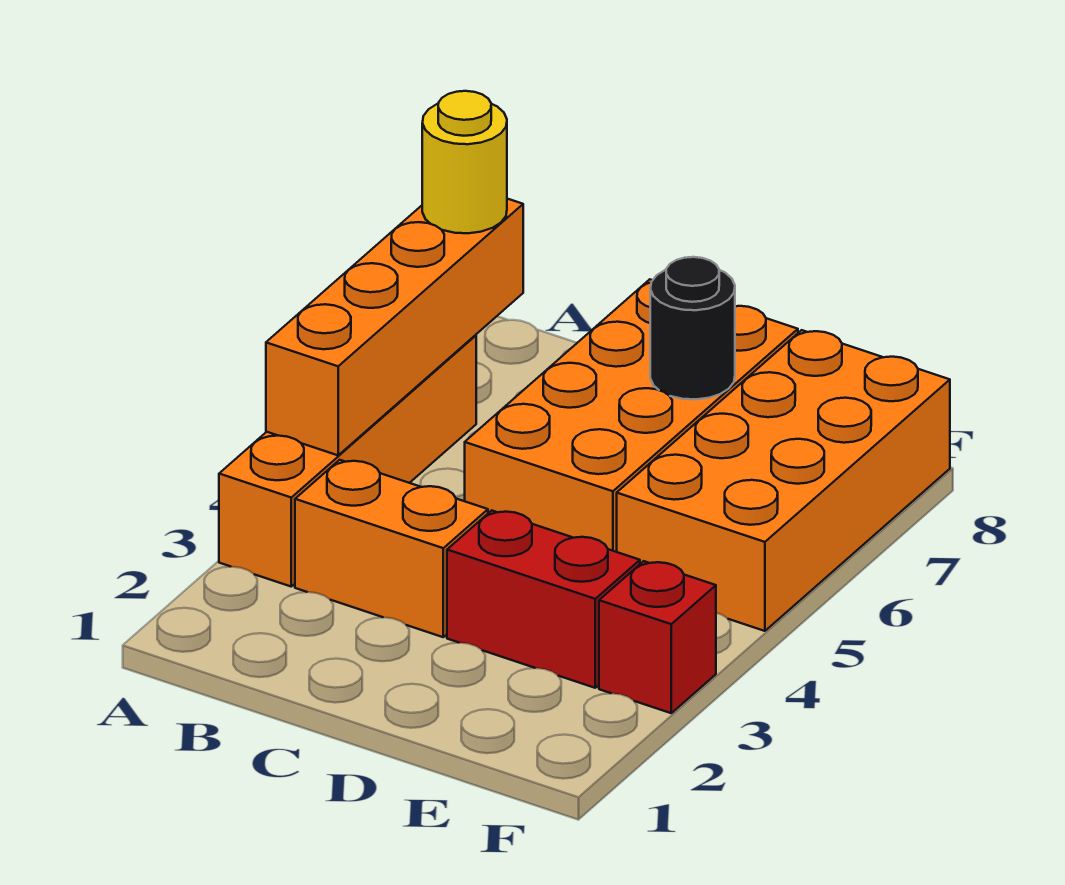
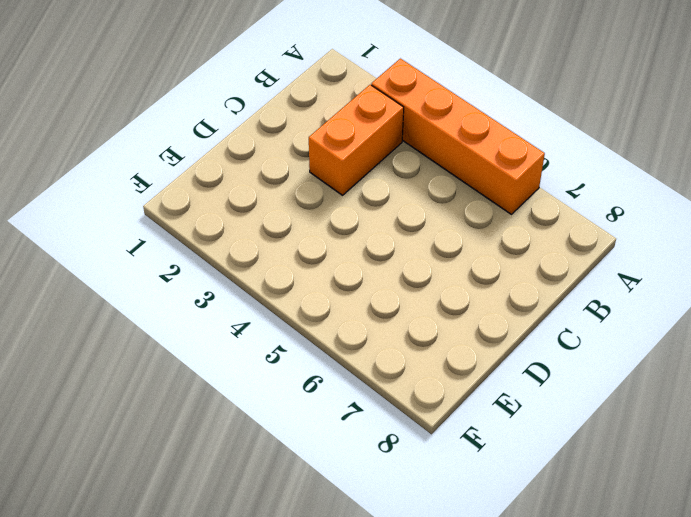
none -> orange brick C5:D8 level 1
none -> red brick D3:E3 level 1

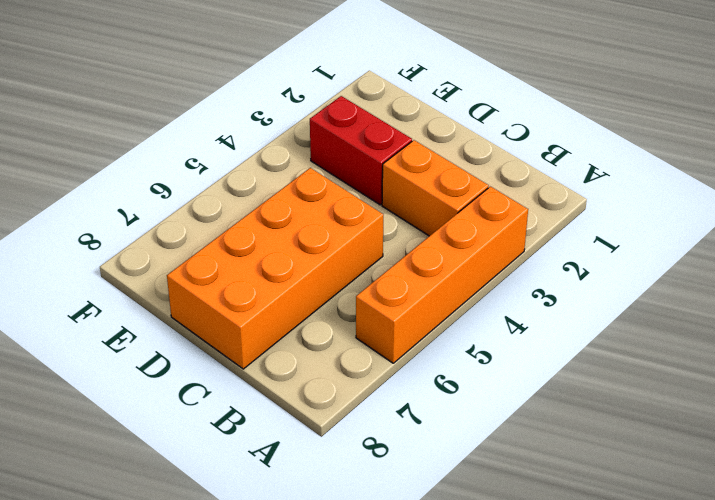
none -> orange brick E5:F8 level 1
none -> red brick F3 level 1

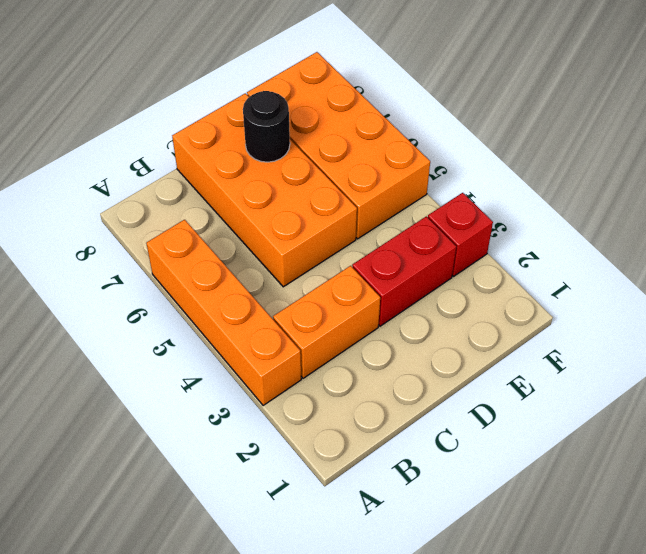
none -> orange brick A4:A7 level 2
none -> yellow round brick A7 level 3

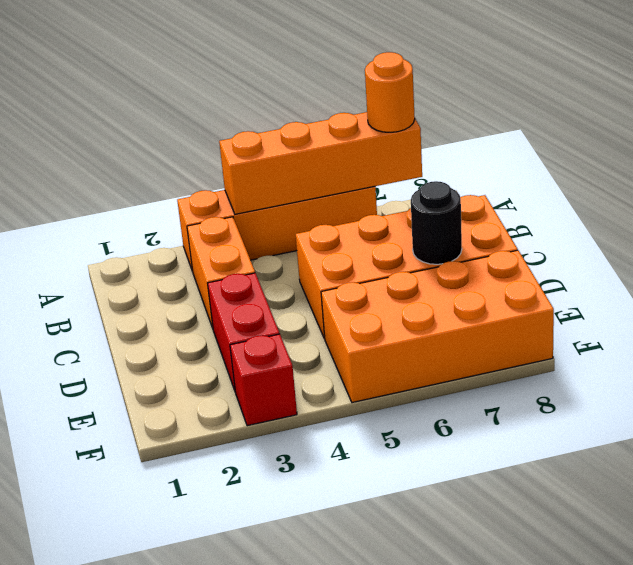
orange round brick A7 level 3 -> yellow round brick A7 level 3

